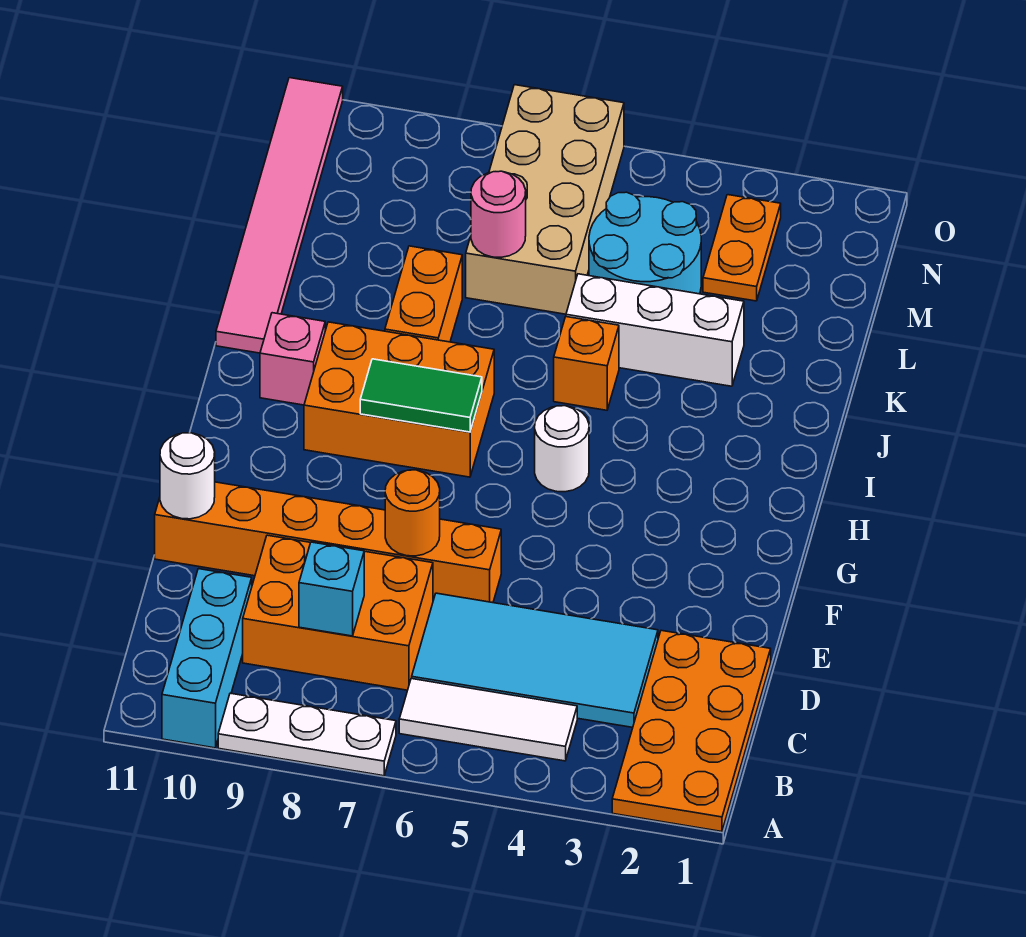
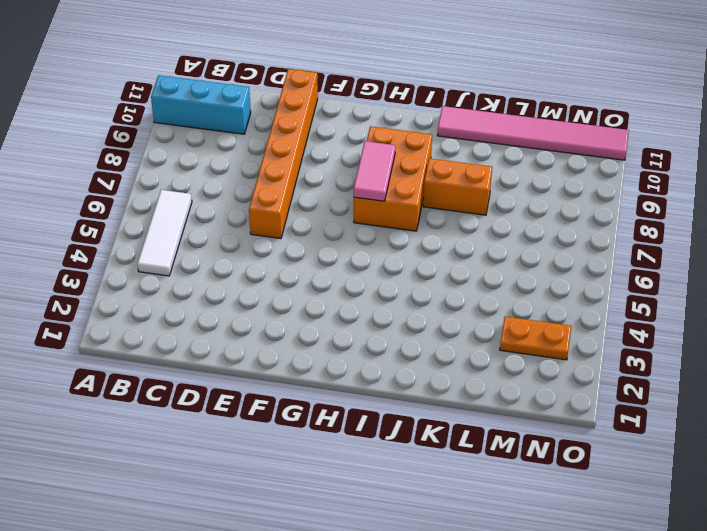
pink tile H7:H8 level 2 -> green tile H7:H8 level 2
none -> orange plate A1:D2 level 1
none -> white plate A7:A9 level 1
none -> cyan tile C3:D6 level 1

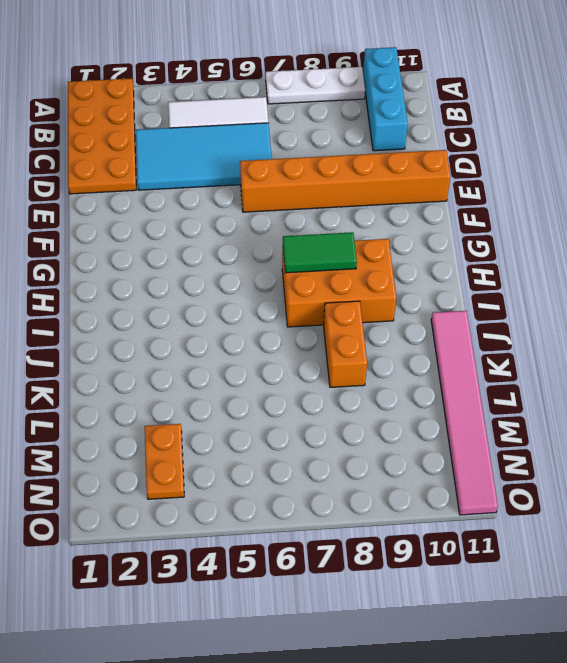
none -> orange brick C7:D9 level 1
none -> white round brick H5 level 1
none -> pink brick I10 level 1

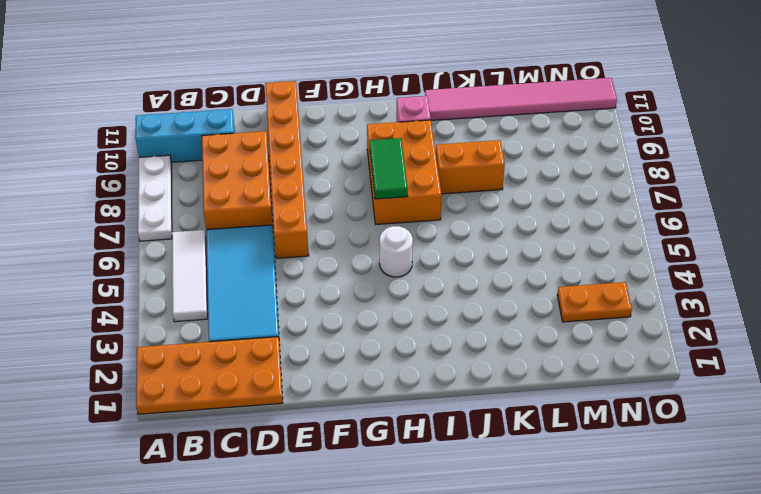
none -> orange brick J5 level 1
none -> white brick K3:K5 level 1
none -> cyan round brick L4:M5 level 1

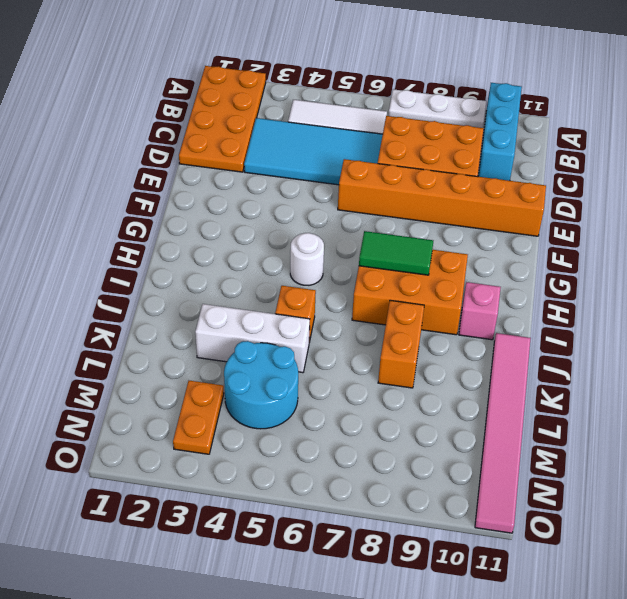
none -> tan brick L6:O7 level 1
none -> cyan brick C8 level 2
none -> orange round brick E7 level 2

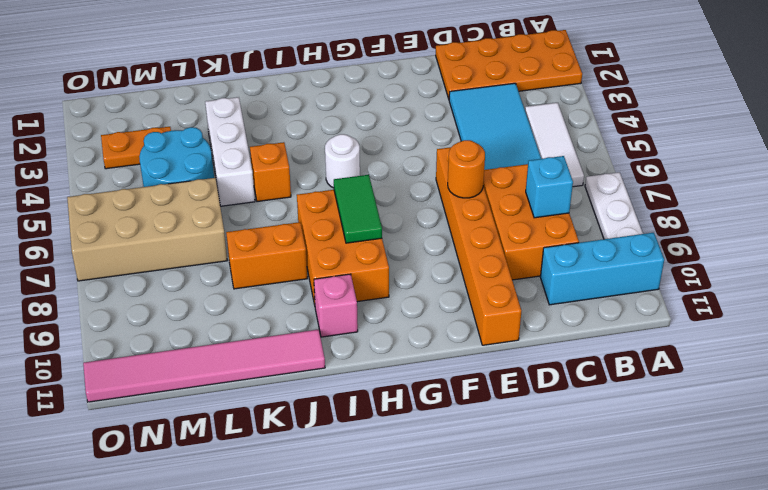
none -> white round brick E11 level 2
none -> pink round brick L7 level 2

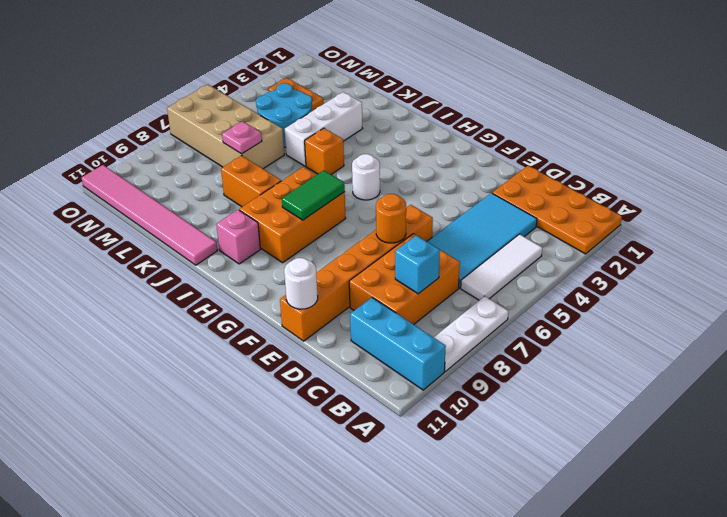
pink plate L7 level 2 -> pink round brick L7 level 2

